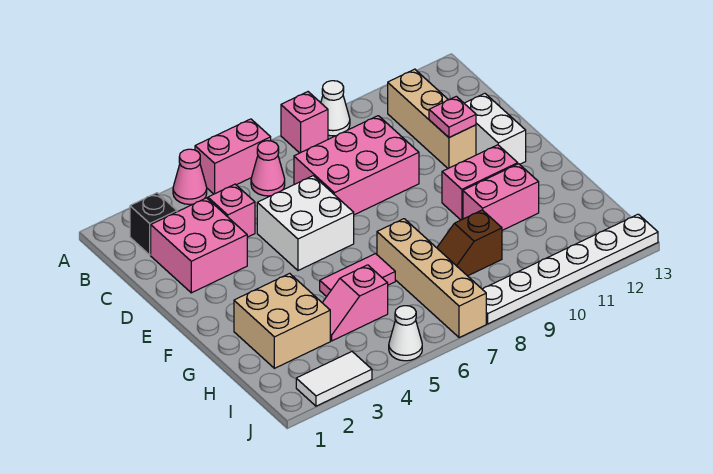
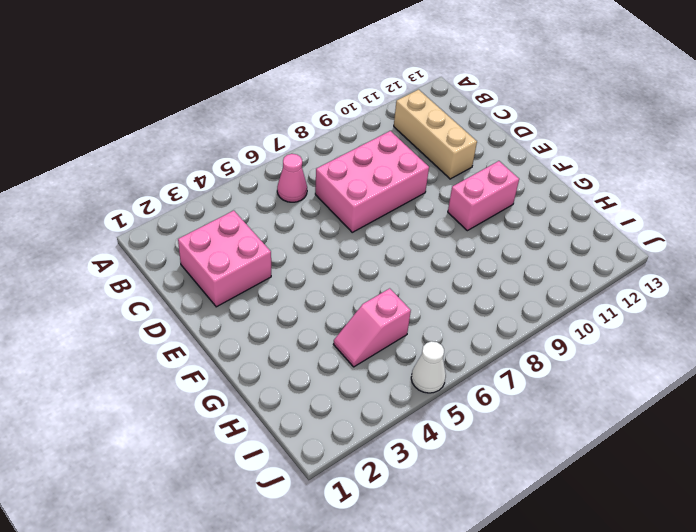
none -> pink cone A4 level 1
none -> pink brick A5:A6 level 1
none -> pink brick A8 level 1

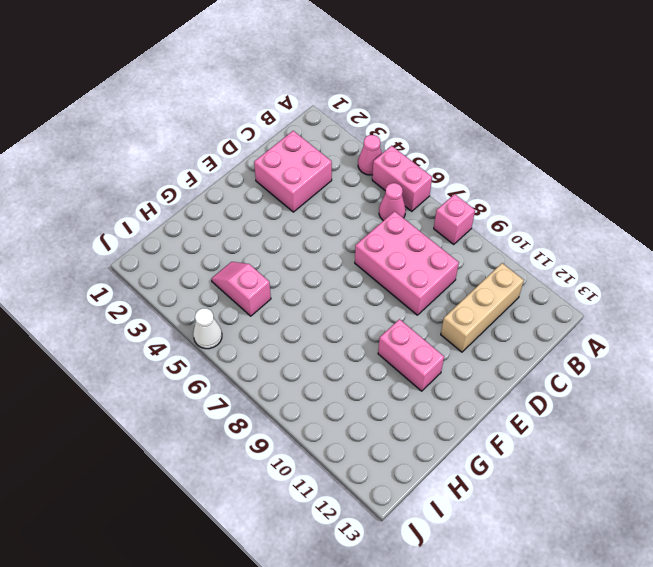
none -> white cone A9 level 1
none -> black brick B2 level 1
none -> pink brick C4 level 1

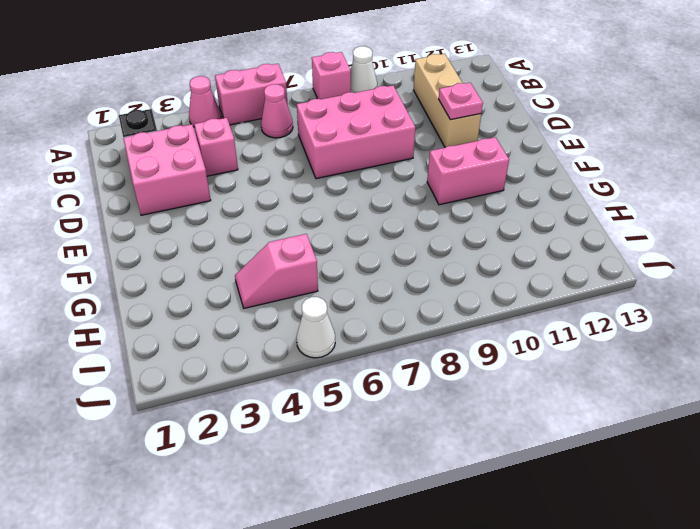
none -> white brick D5:E6 level 1
none -> white brick D12:E12 level 1
none -> tan brick G2:H3 level 1

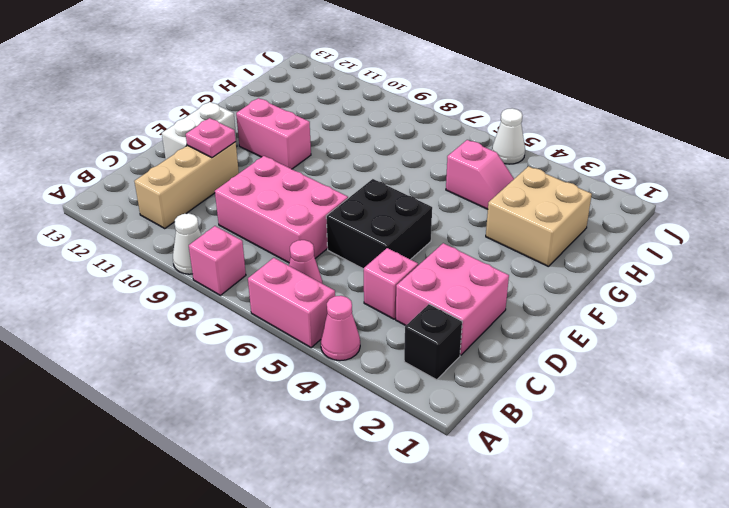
black brick D5:E6 level 1 -> white brick D5:E6 level 1
none -> pink tile G5:G6 level 1
none -> tan brick G7:J7 level 1
none -> pink brick G10:G11 level 1

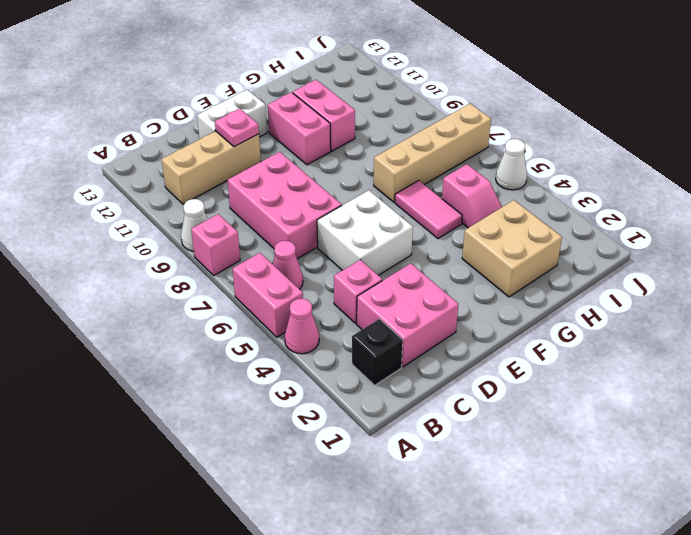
none -> brown slope H8:H9 level 1 top 9
none -> white tile J2:J3 level 1
none -> white plate J8:J13 level 1

